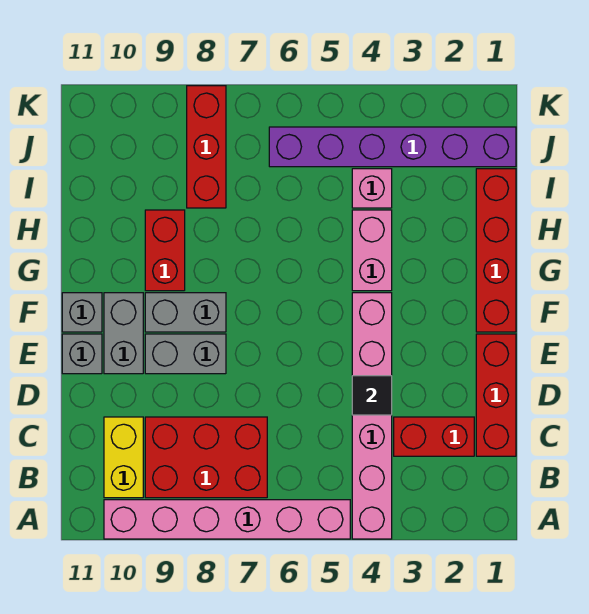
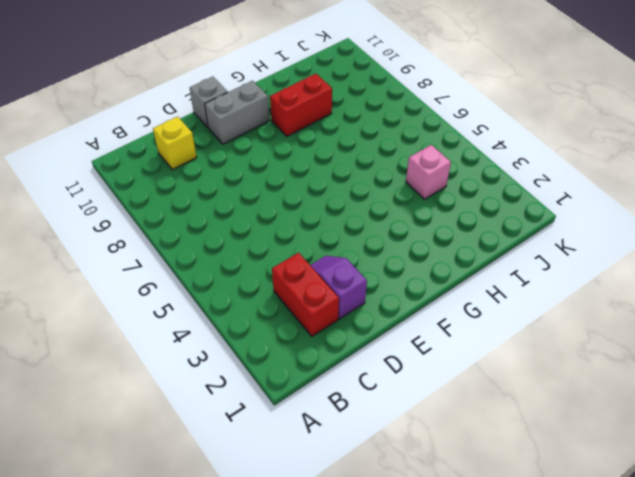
yellow brick C10 level 1 -> yellow brick B10:C10 level 1
purple slope D2:D3 level 1 top 2 -> none
none -> pink brick A4:F4 level 1
none -> pink brick A5:A10 level 1
none -> red brick B7:C9 level 1

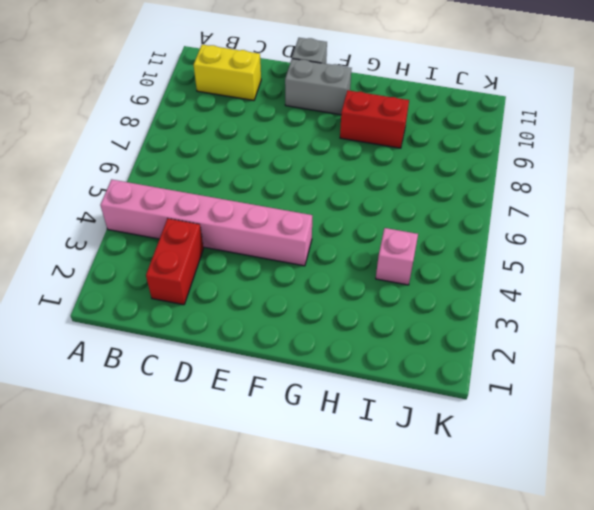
none -> pink brick A5:A10 level 1
none -> red brick B7:C9 level 1
none -> red brick C1:E1 level 1

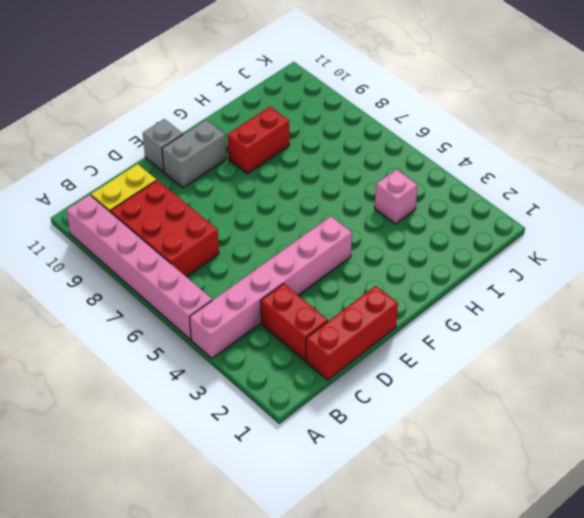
none -> grey brick E8:E9 level 1
none -> red brick F1:I1 level 1
none -> grey brick F8:F9 level 1

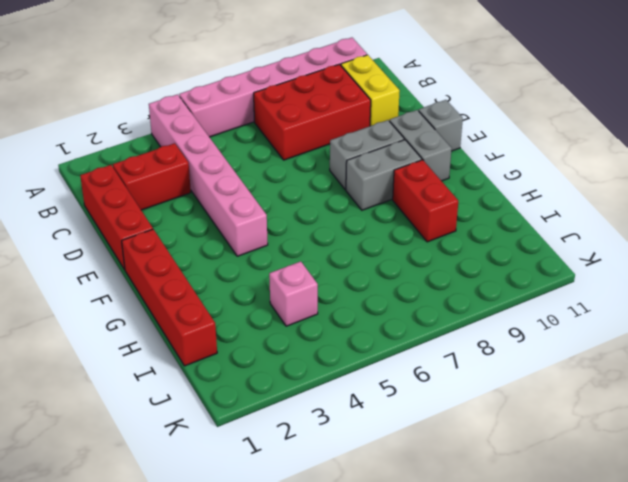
none -> grey brick F11 level 1
none -> pink brick G4:H4 level 1
none -> red brick I8:K8 level 1

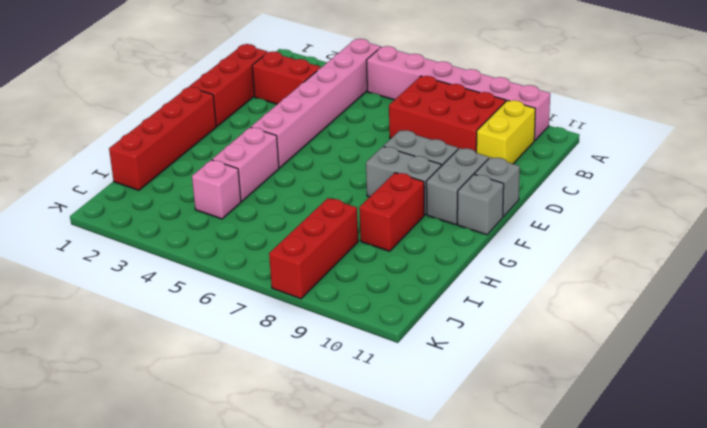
none -> purple brick J1:J6 level 1
none -> black tile D4 level 2

